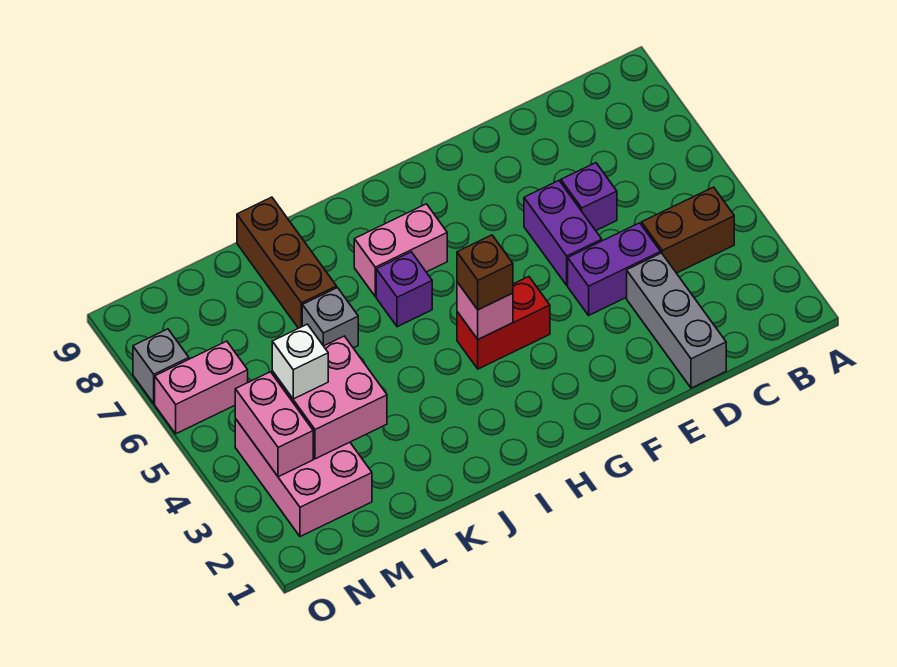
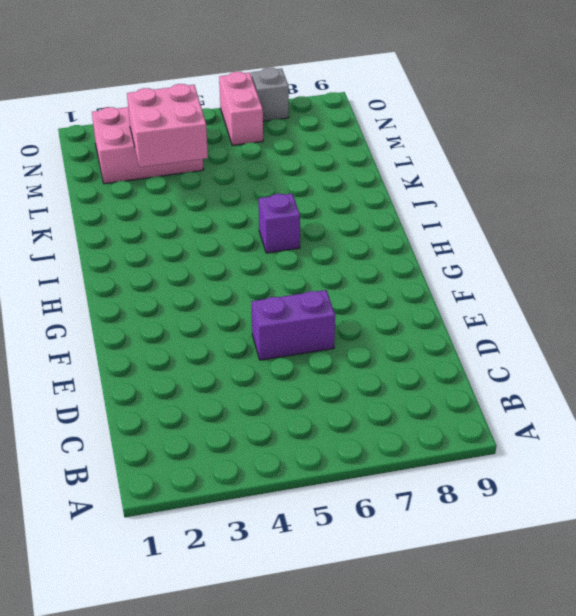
none -> brown brick B4:C4 level 1
none -> grey brick D1:D3 level 1
none -> purple brick D4:E4 level 1

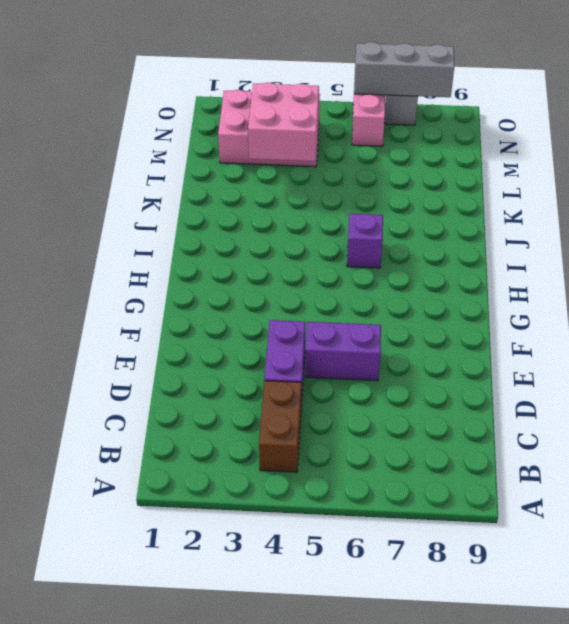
grey brick O6:O8 level 2 -> grey brick D1:D3 level 1
none -> purple brick D6 level 1
none -> red brick G4:H4 level 1
none -> pink brick H7:I7 level 1

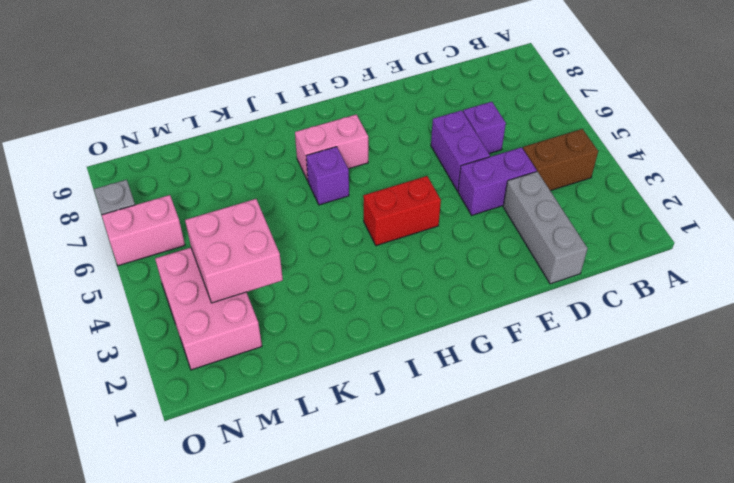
none -> grey brick K6 level 1
none -> brown brick K7:K9 level 1
none -> pink brick H4 level 2

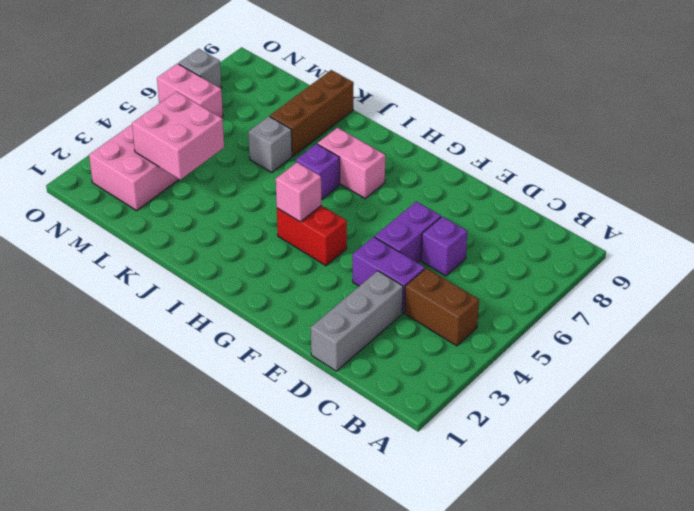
none -> pink brick N3:N4 level 2
none -> brown brick H4 level 3
none -> white brick M4 level 3

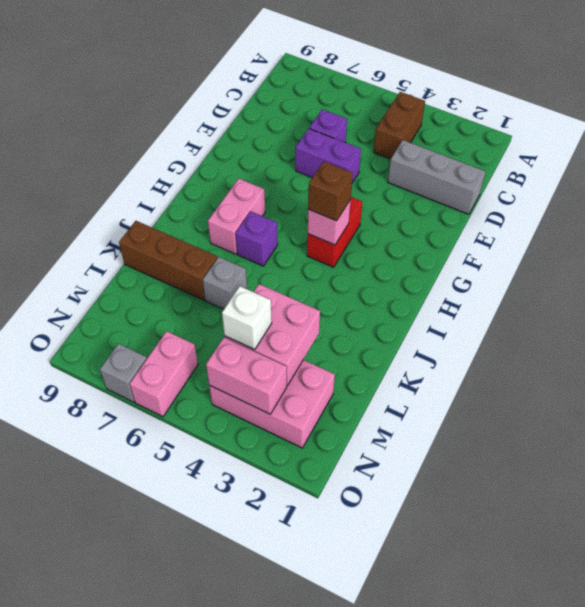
none -> purple brick D4:E4 level 1

